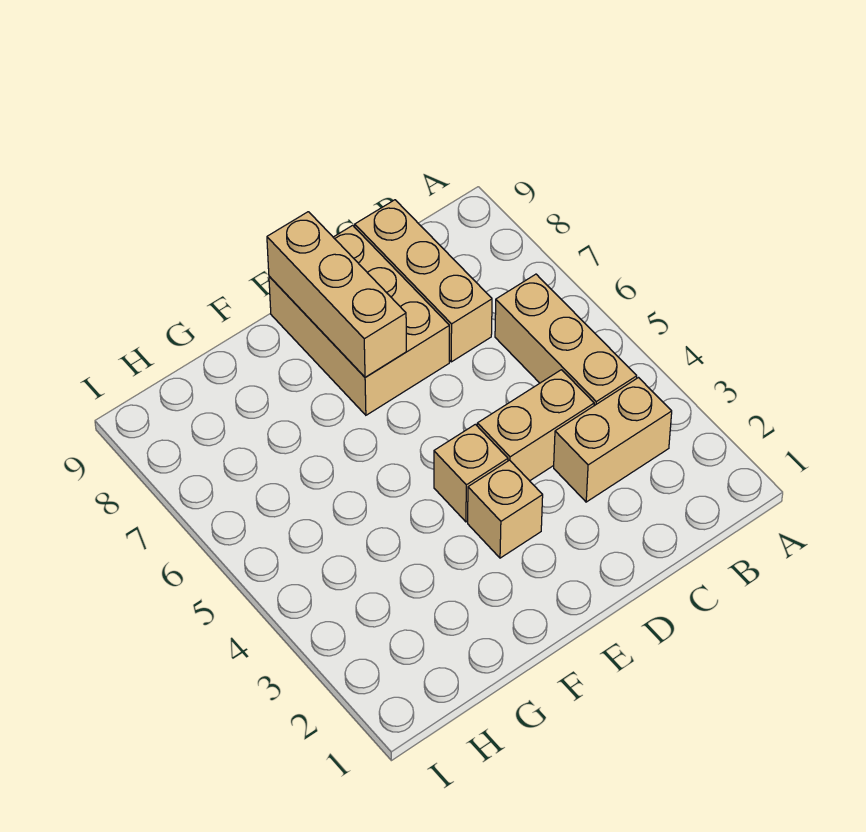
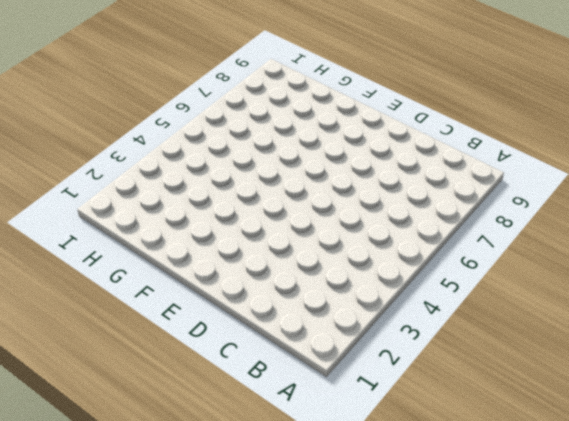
none -> tan brick B3:C3 level 1
none -> tan brick B4:B6 level 1

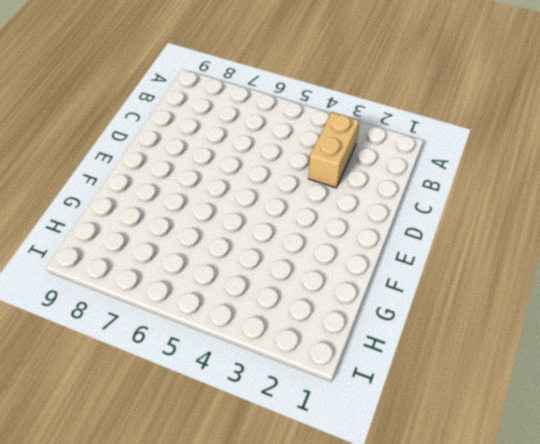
none -> tan brick B4:B6 level 1
none -> tan brick C4:D4 level 1

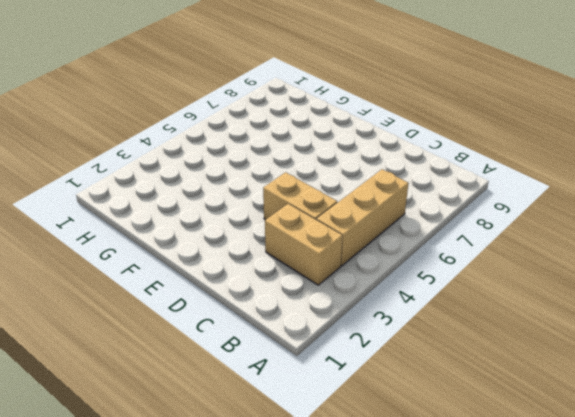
none -> tan brick C7:C9 level 1
none -> tan brick D7:E9 level 1

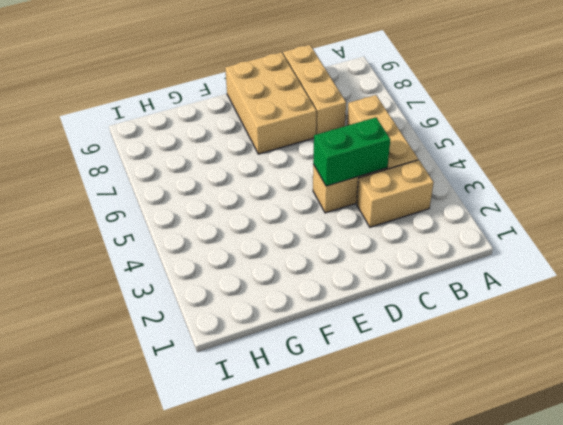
green brick C4:D4 level 2 -> none
none -> tan brick E3 level 1
none -> tan brick E4 level 1

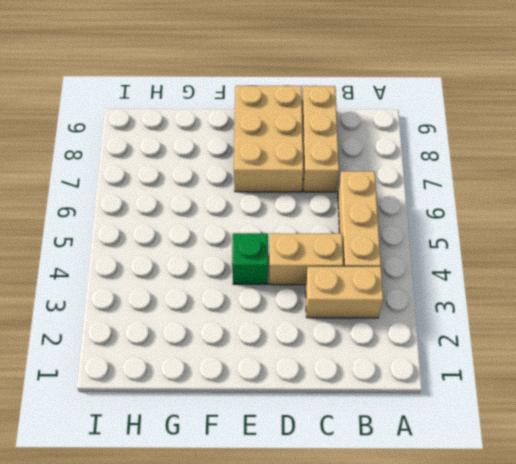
green brick E4 level 1 -> tan brick E4 level 1
none -> tan brick E3 level 1
none -> tan brick E7:E9 level 2

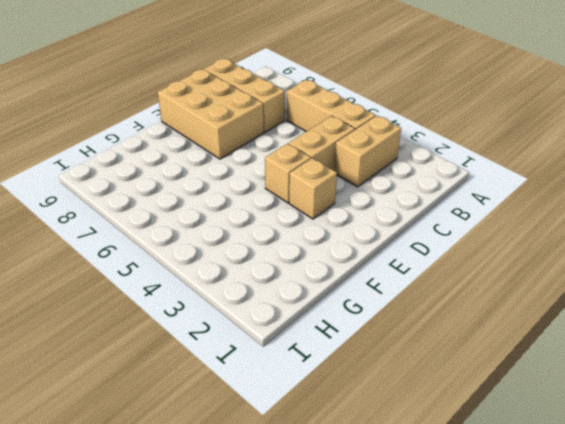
none -> tan brick E7:E9 level 2

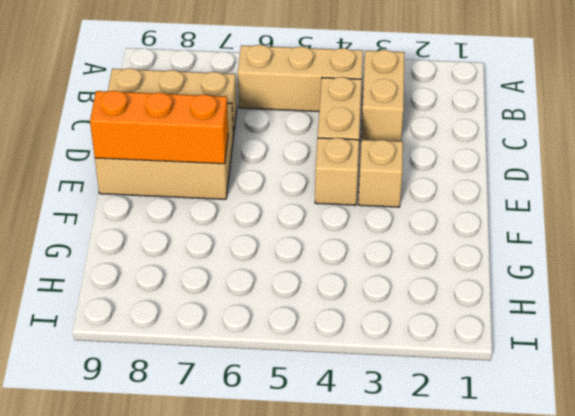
orange brick E7:E9 level 2 -> tan brick E7:E9 level 2

